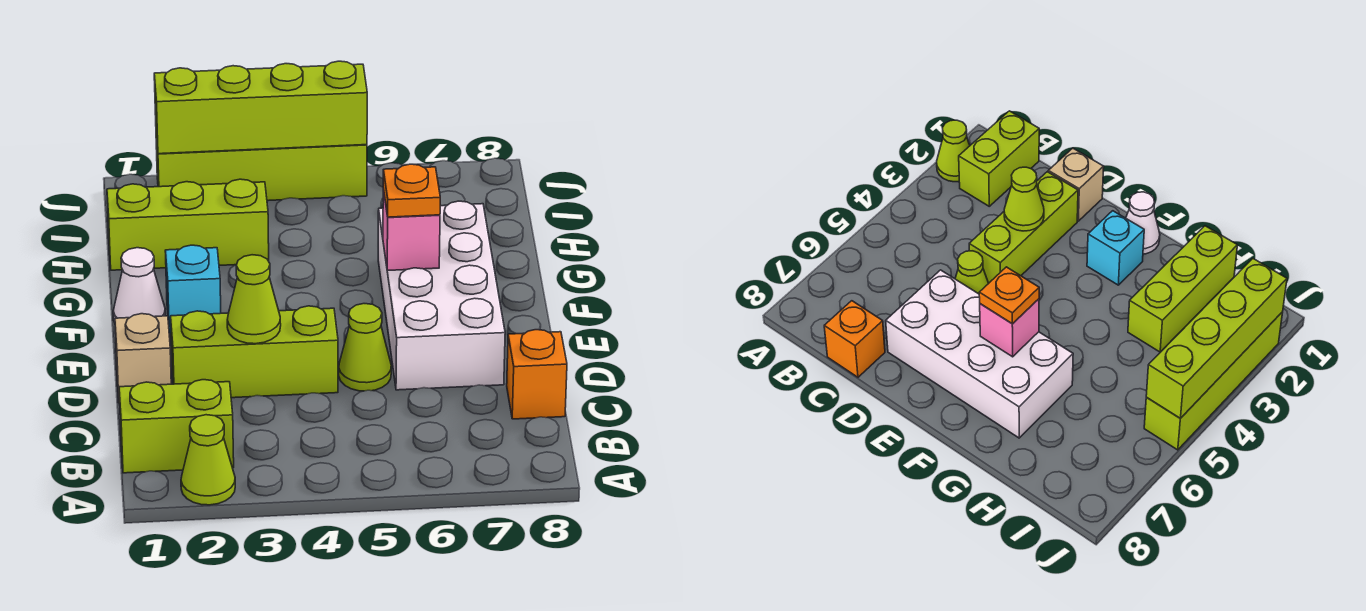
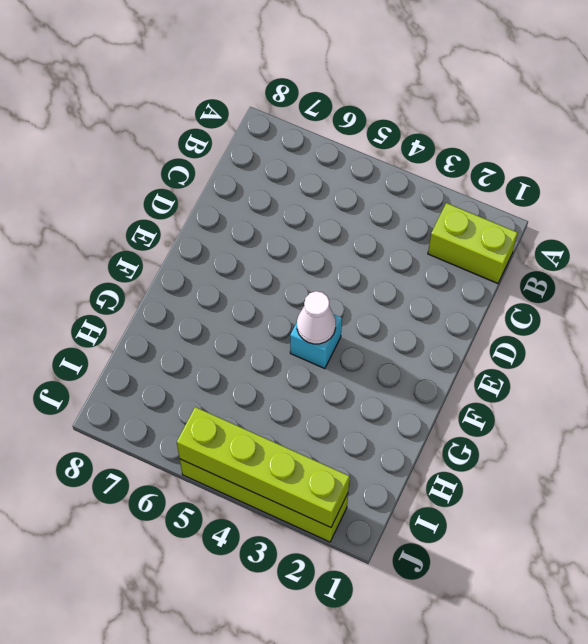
cyan brick F4 level 1 -> cyan brick F2 level 1
white cone F4 level 2 -> white cone F1 level 1
none -> lime cone A2 level 1
none -> orange brick C8 level 1
none -> tan brick D1 level 1

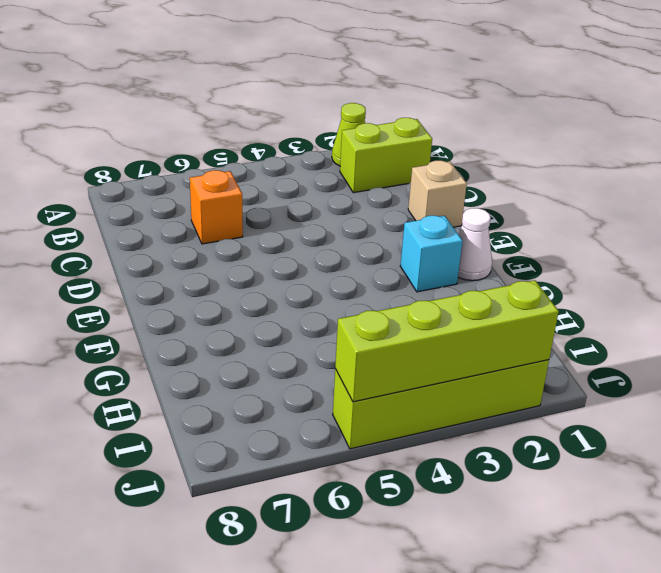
orange brick C6 level 1 -> orange brick C8 level 1
none -> lime brick D2:D4 level 1
none -> lime cone D5 level 1
none -> white brick D6:G7 level 1

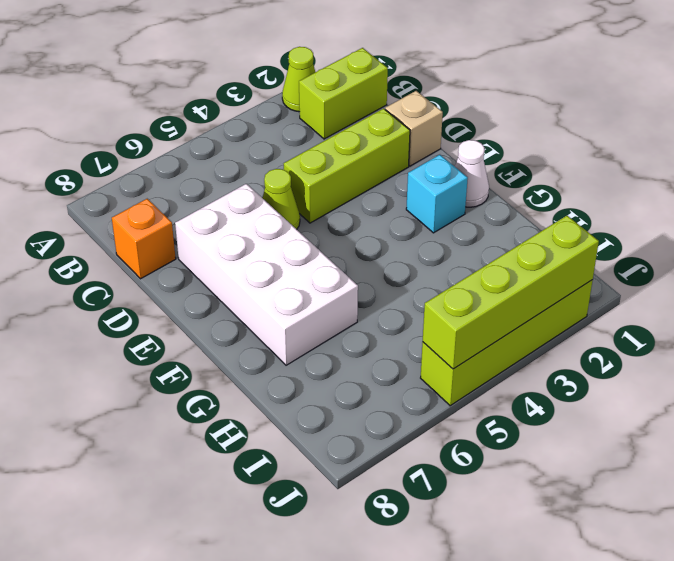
none -> lime brick H1:H3 level 1
none -> lime cone D3 level 2
none -> pink brick F6 level 2

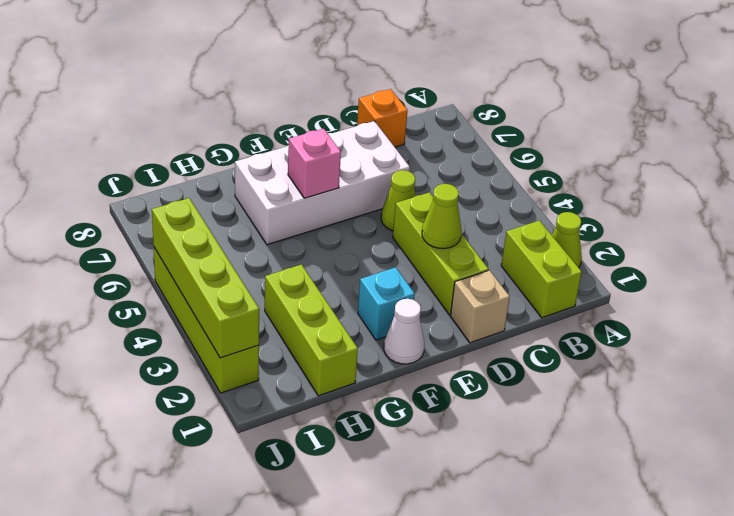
none -> orange plate F6 level 3

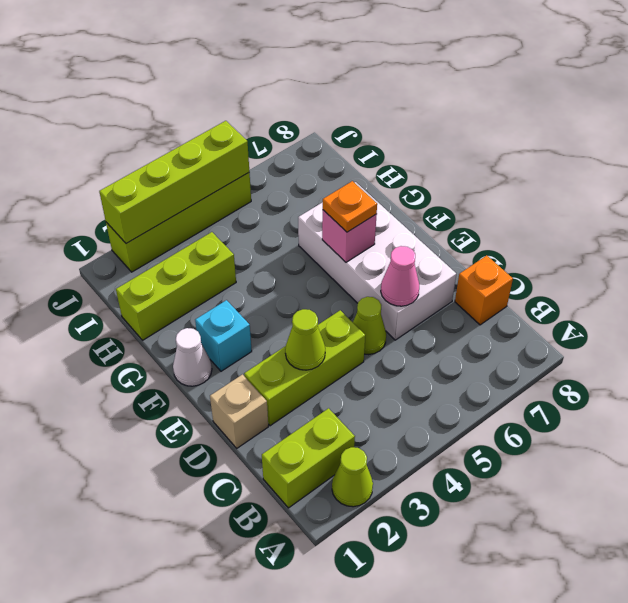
pink cone D6 level 2 -> none

